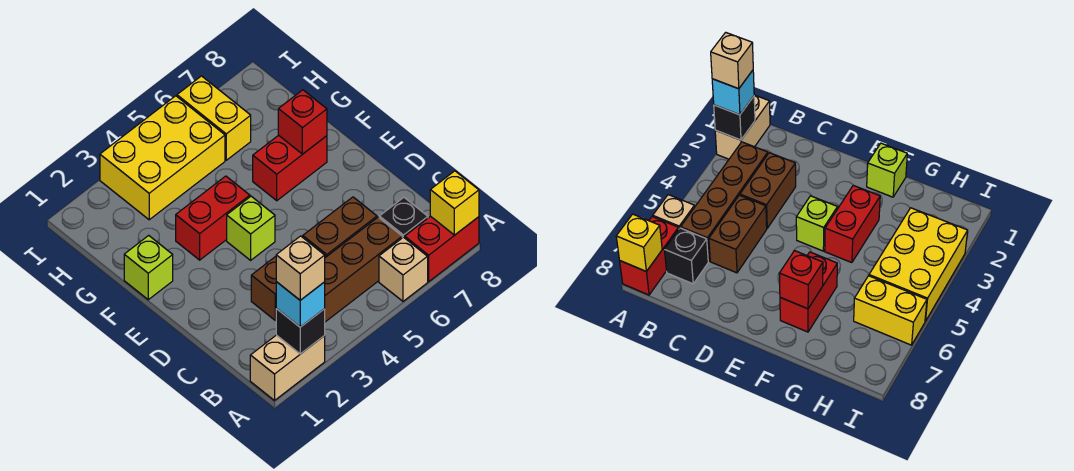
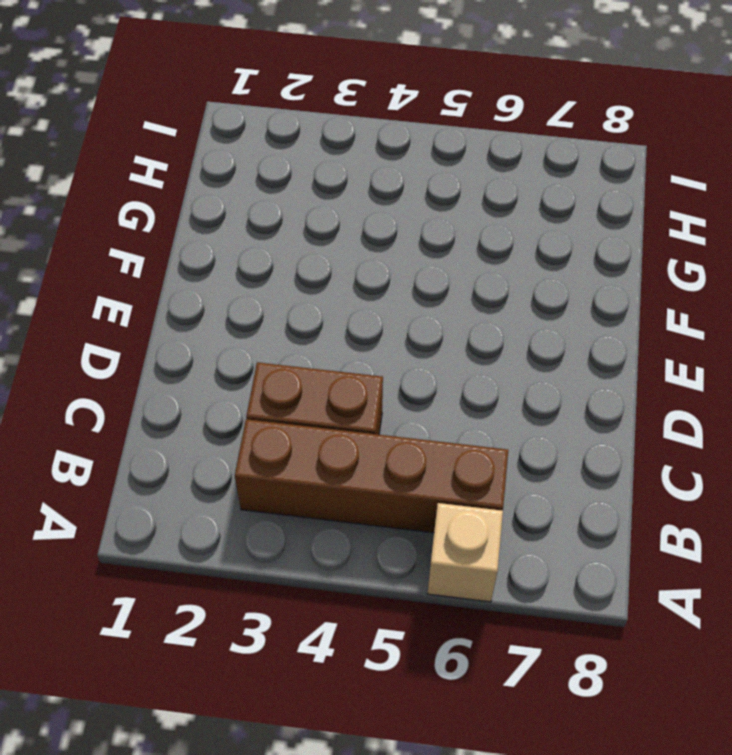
none -> tan brick A1:A2 level 1
none -> red brick A7:A8 level 1
none -> black brick B7 level 1

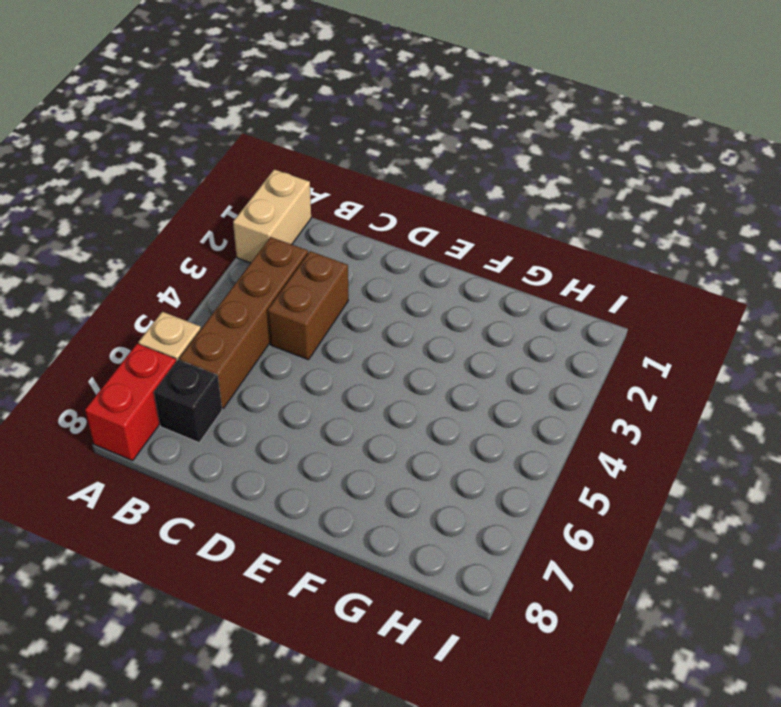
none -> brown brick C5:C6 level 1
none -> lime brick E4 level 1
none -> lime brick F1 level 1

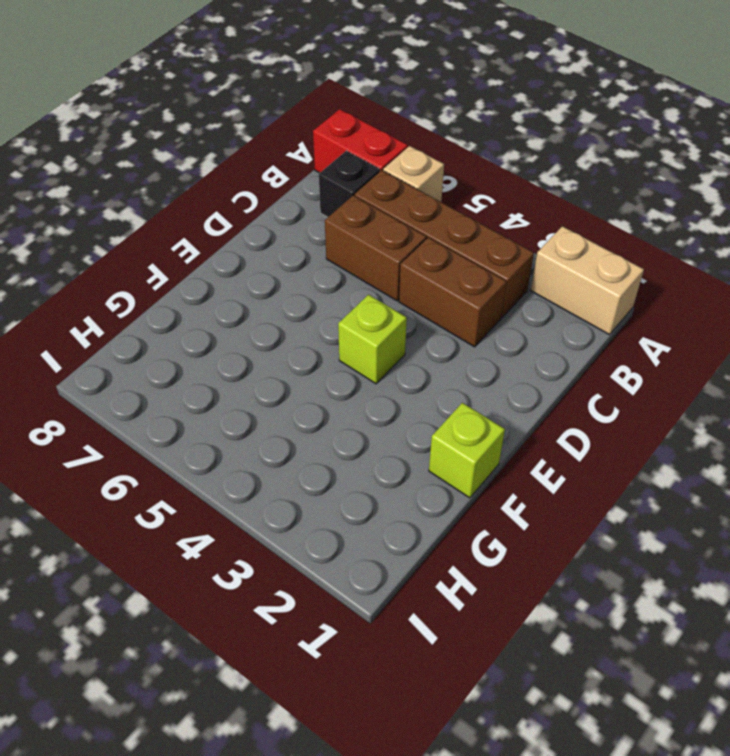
none -> red brick F3:F4 level 1
none -> red brick F6:F7 level 1
none -> yellow brick H3:I5 level 1

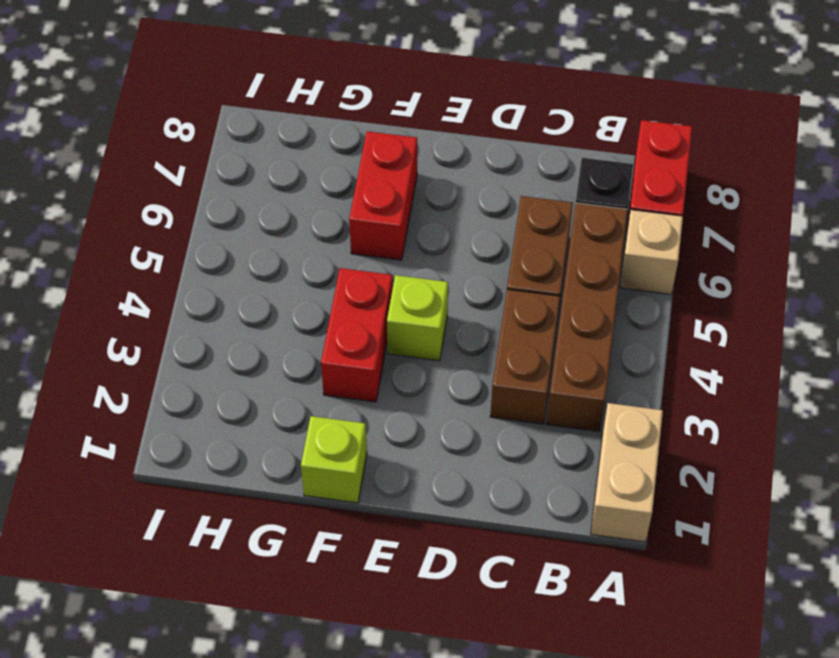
none -> yellow brick H3:I5 level 1
none -> yellow brick H6:I6 level 1
none -> black brick A2 level 2

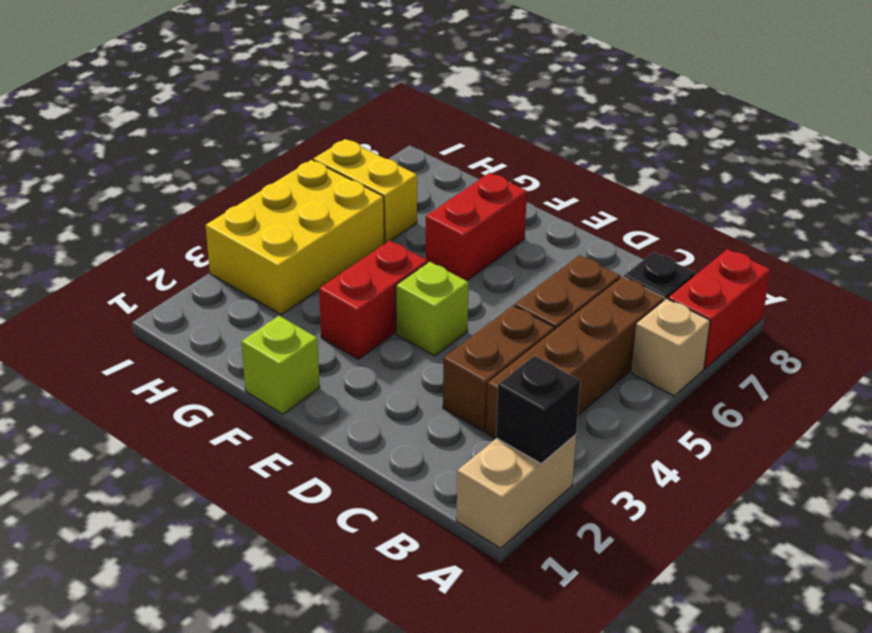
none -> yellow brick A8 level 2
none -> red brick F7 level 2
none -> cyan brick A2 level 3

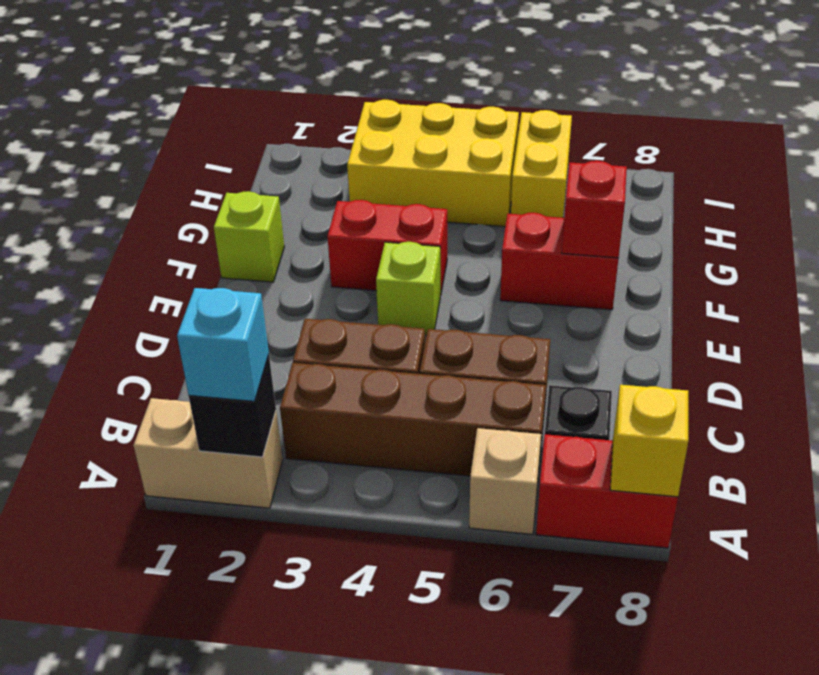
none -> tan brick A2 level 4

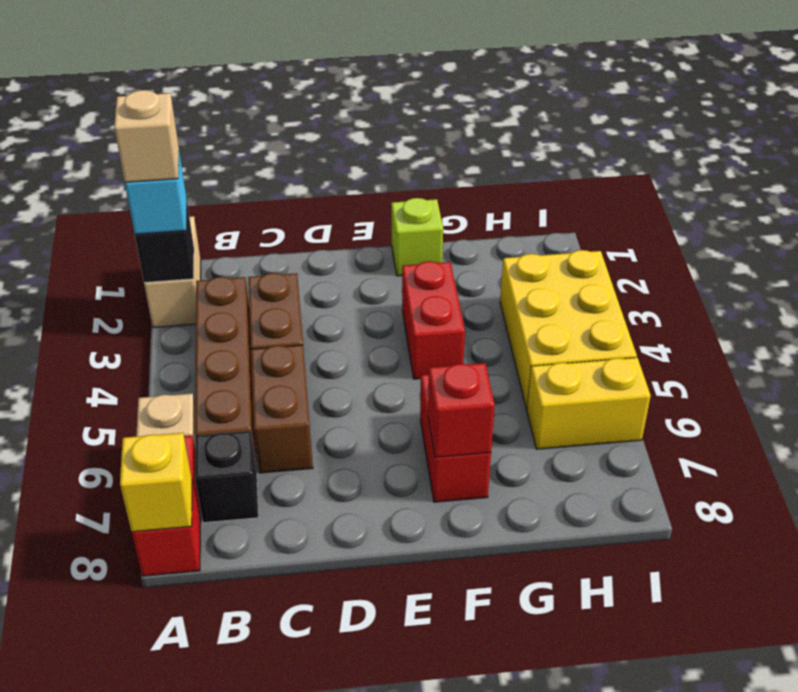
none -> lime brick E4 level 1

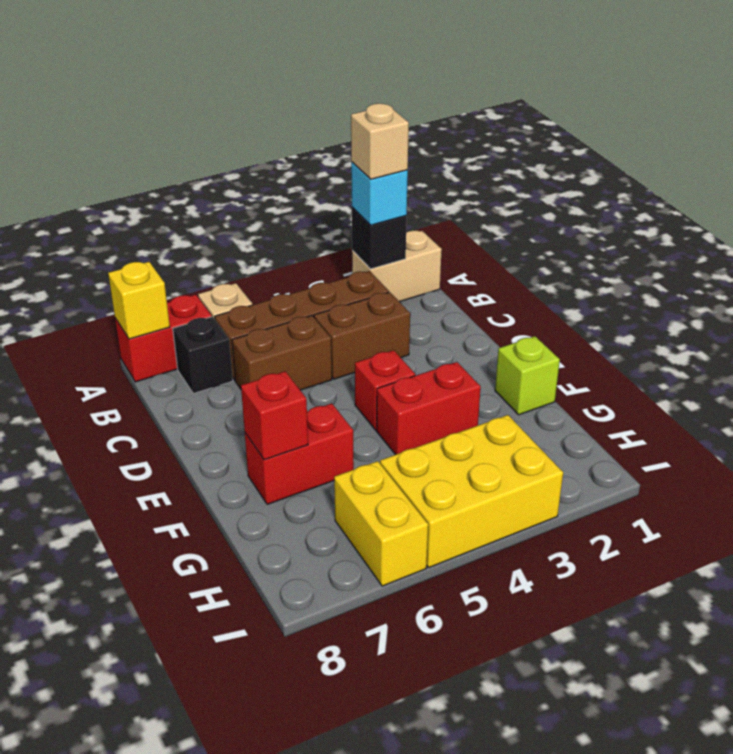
red brick E4 level 1 -> lime brick E4 level 1

